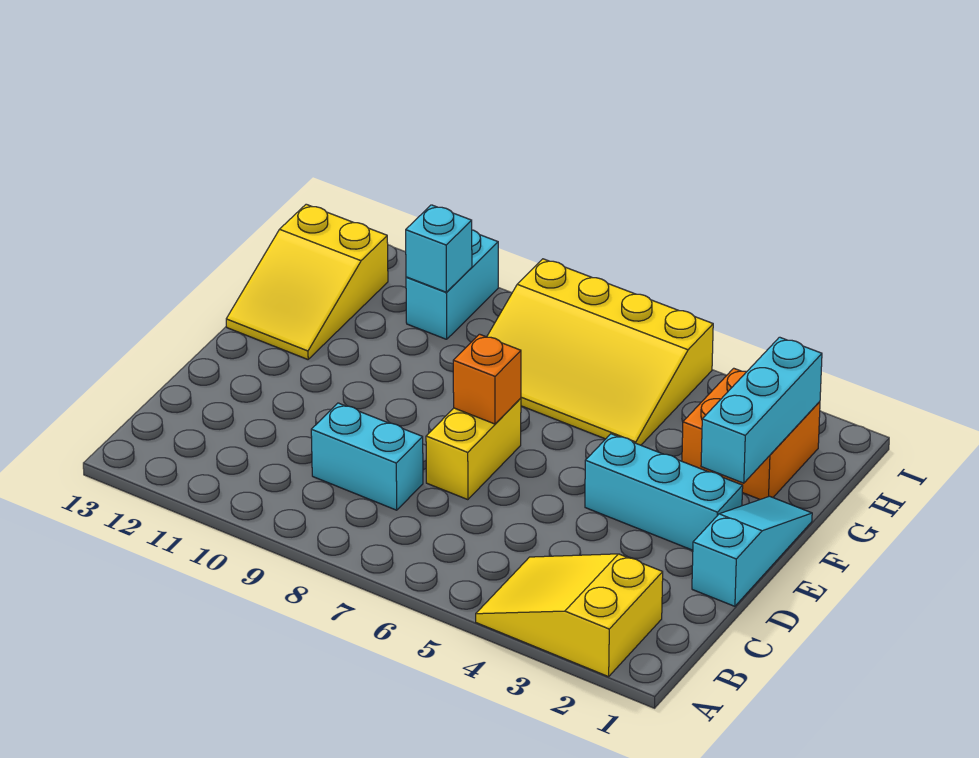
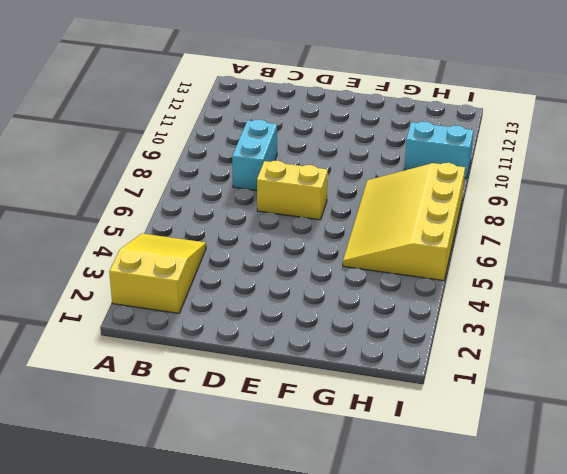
none -> cyan slope D1:F1 level 1 top D
none -> cyan brick E2:E4 level 1
none -> yellow slope F12:H13 level 1 top H

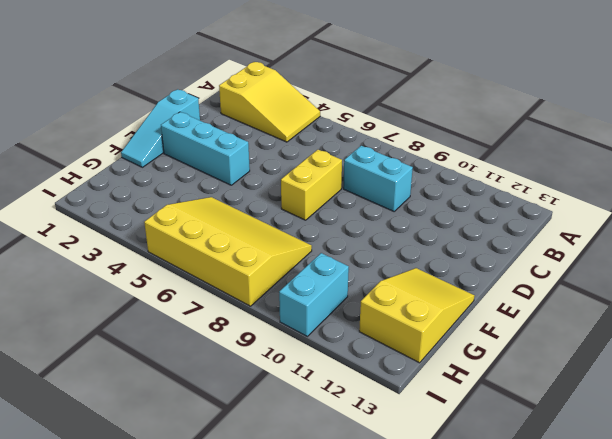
none -> orange brick G2:H3 level 1
none -> orange brick E7 level 2
none -> cyan brick F2:H2 level 2

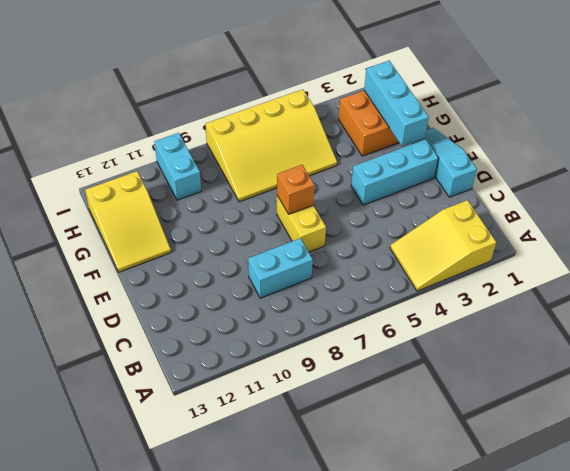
none -> cyan brick H10 level 2

